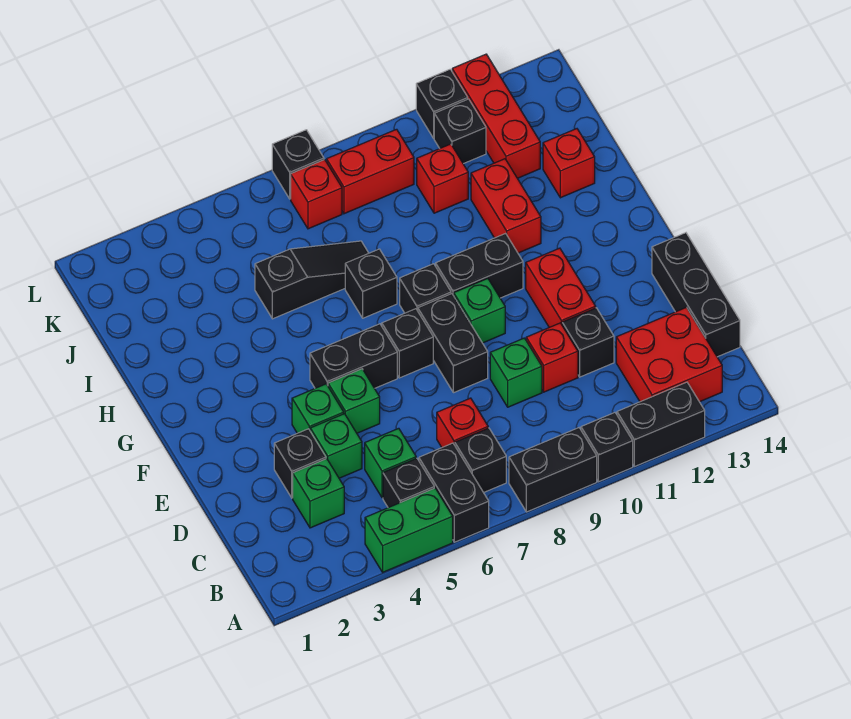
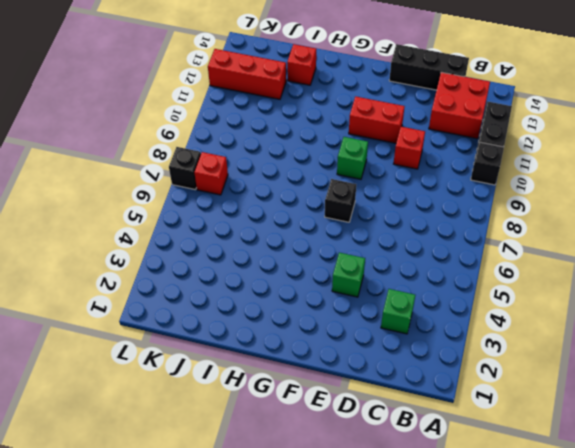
none -> green brick A4:A5 level 1
none -> black brick A6:B6 level 1
none -> black brick A8:A9 level 1
none -> black brick B5 level 1

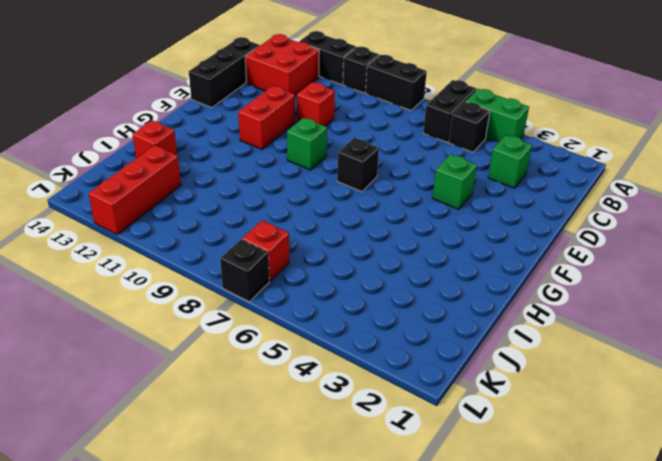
none -> black brick B7 level 1
none -> green brick C5 level 1
none -> red brick C7 level 1
none -> black brick D3 level 1

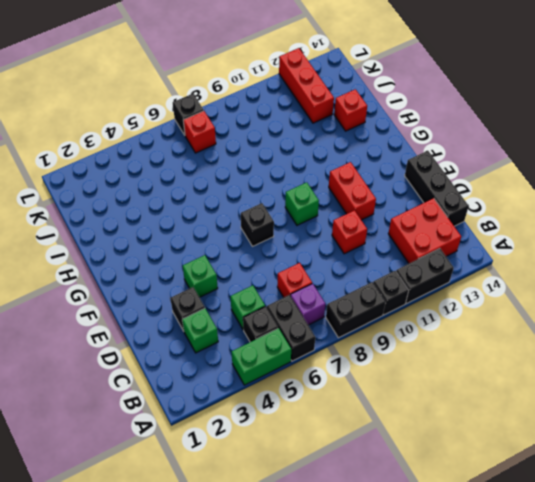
purple brick B7 level 1 -> black brick B7 level 1
none -> green brick D4 level 1
none -> green brick D9 level 1
none -> black brick D11 level 1
none -> green brick E5 level 1

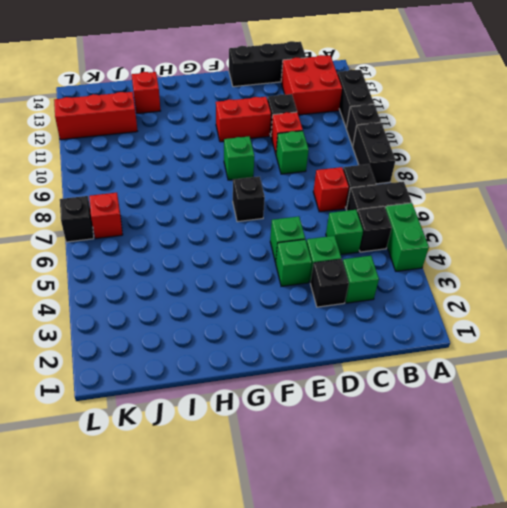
none -> black brick E8:F8 level 1
none -> black brick F5:F6 level 1
none -> black brick G8 level 1
none -> black brick G9:G10 level 1

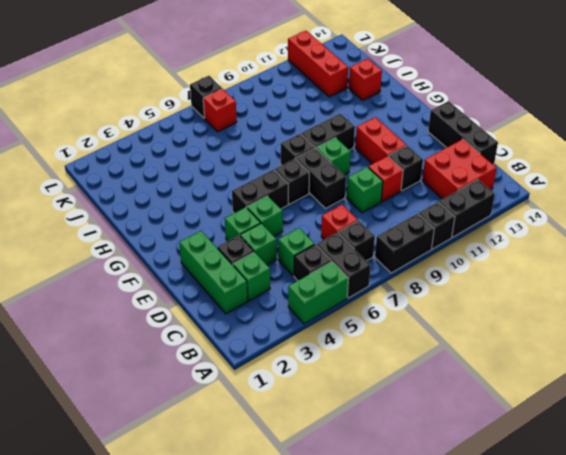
green brick C2:E2 level 1 -> none
none -> black brick H7 level 1
none -> red brick H11:I11 level 1
none -> black slope I5:I7 level 1 top 5
none -> red brick J10 level 1

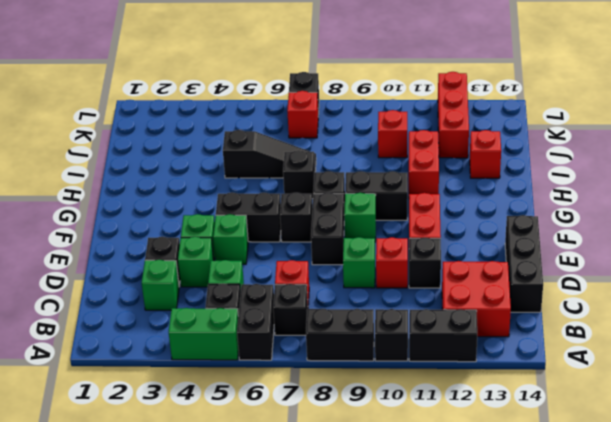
none -> red brick K8:K9 level 1
none -> black brick K11 level 1
none -> black brick L11 level 1

